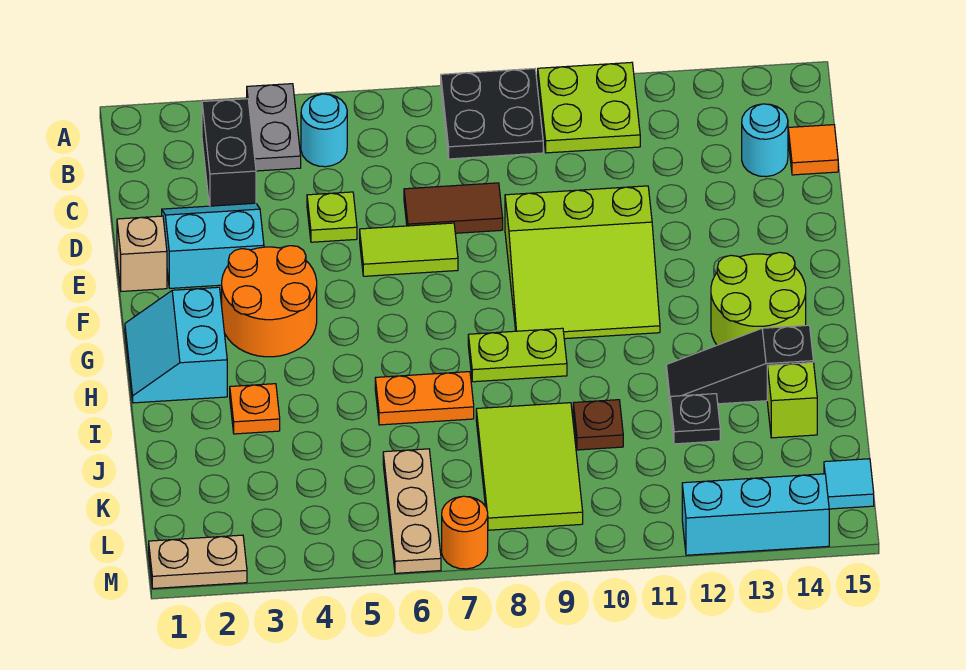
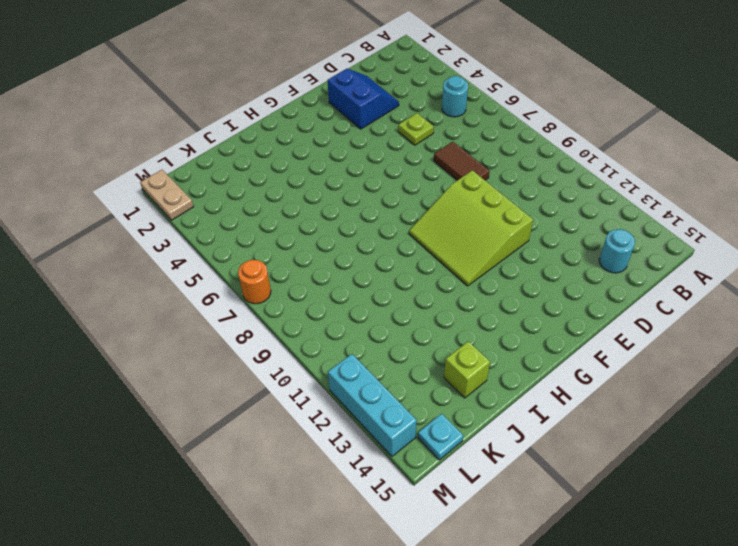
blue slope D2:E3 level 1 top E -> cyan slope D2:E3 level 1 top E
cyan plate L15 level 1 -> cyan tile L15 level 1
none -> grey plate A4:B4 level 1
none -> black plate A8:B9 level 1
none -> lime plate A10:B11 level 1

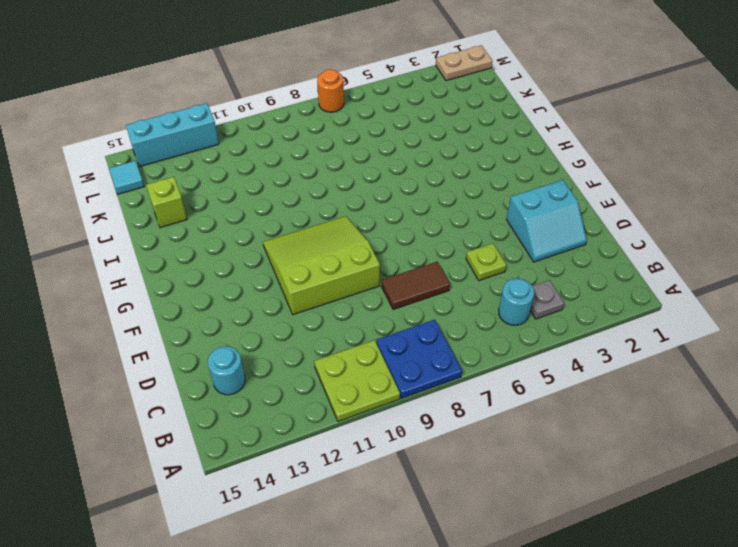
blue plate A8:B9 level 1 -> black plate A8:B9 level 1
grey plate B4 level 1 -> grey plate A4:B4 level 1
none -> black brick B3:C3 level 1
none -> orange tile C15 level 1
none -> tan brick E1 level 1

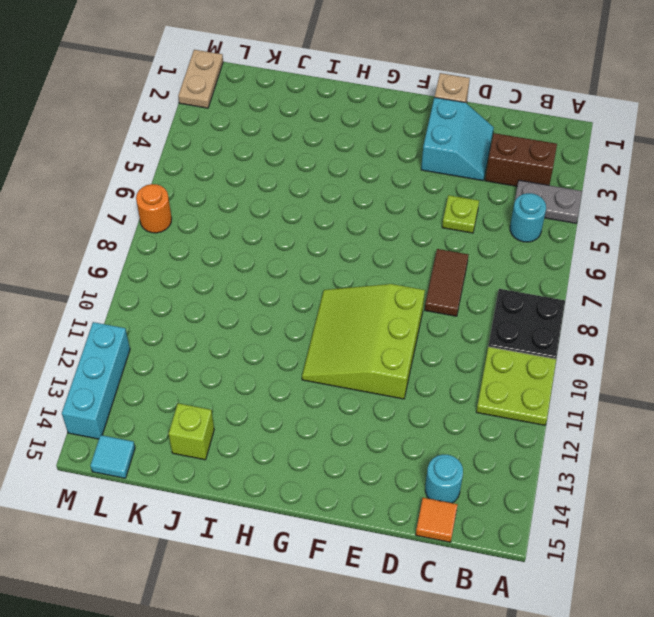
brown brick B3:C3 level 1 -> black brick B3:C3 level 1
none -> lime tile E6:E7 level 1
none -> orange round brick F3:G4 level 1
none -> cyan slope G1:H2 level 1 top 2

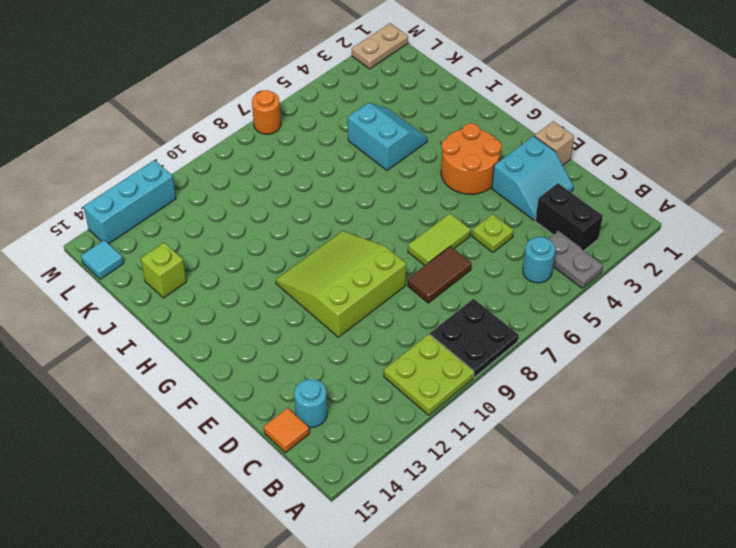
cyan slope I4:J5 level 1 top 5 -> cyan slope G1:H2 level 1 top 2
none -> lime round brick G13:H14 level 1
none -> lime plate H8:H9 level 1
none -> orange plate I3 level 1

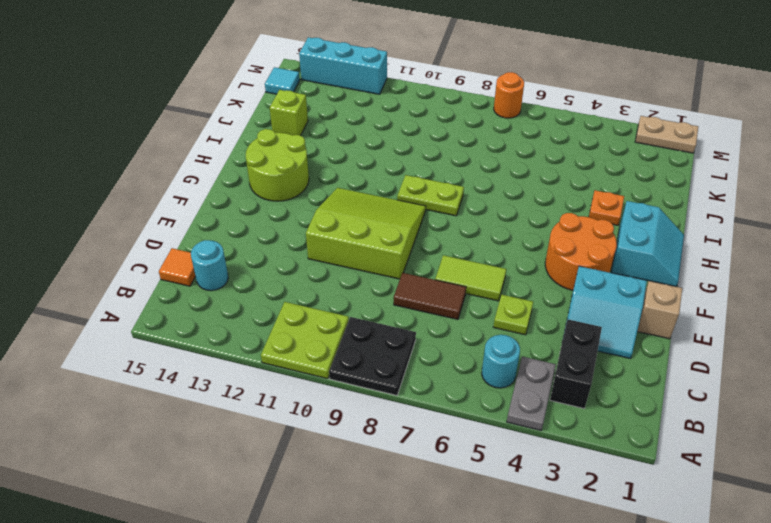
none -> orange plate I6:I7 level 1
none -> black slope I12:I14 level 1 top 14
none -> lime tile J8:L9 level 1

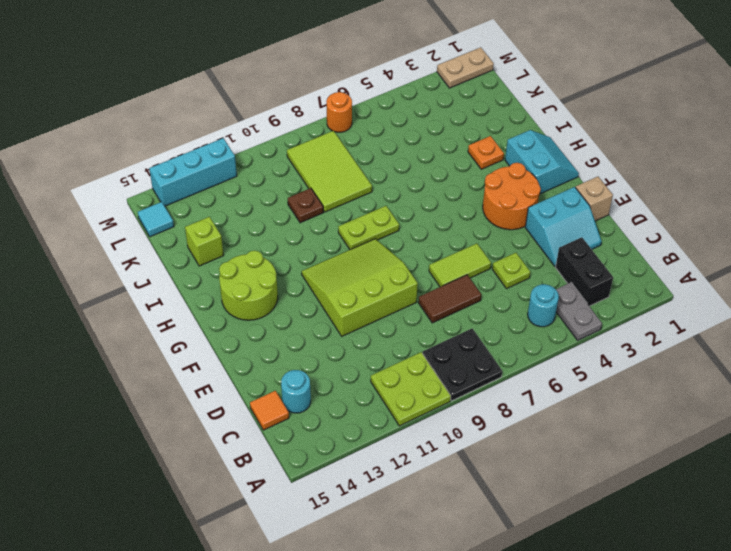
none -> orange plate I6:I7 level 1
none -> black slope I12:I14 level 1 top 14
none -> black plate J12 level 1

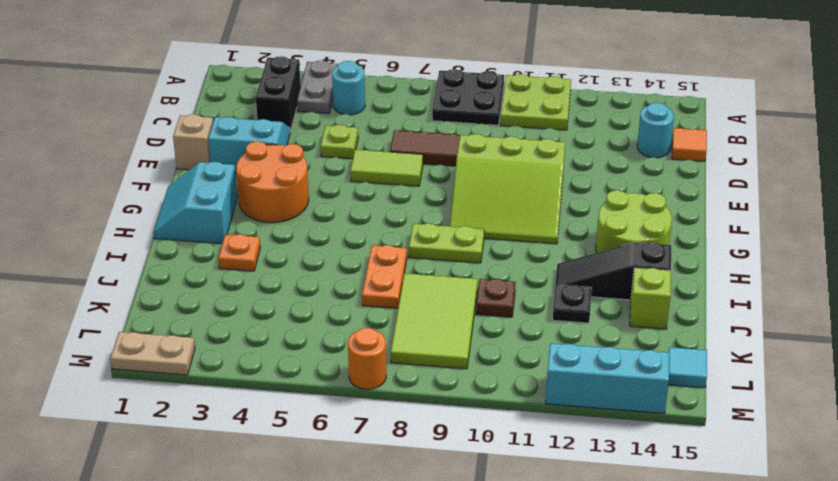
orange plate I7:J7 level 1 -> orange plate I6:I7 level 1
none -> tan plate K6:M6 level 1

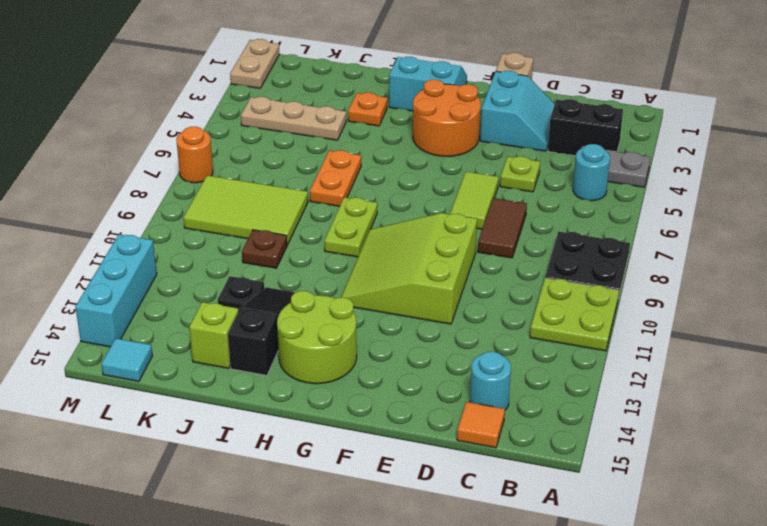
tan plate J4:L4 level 1 -> tan plate K6:M6 level 1

